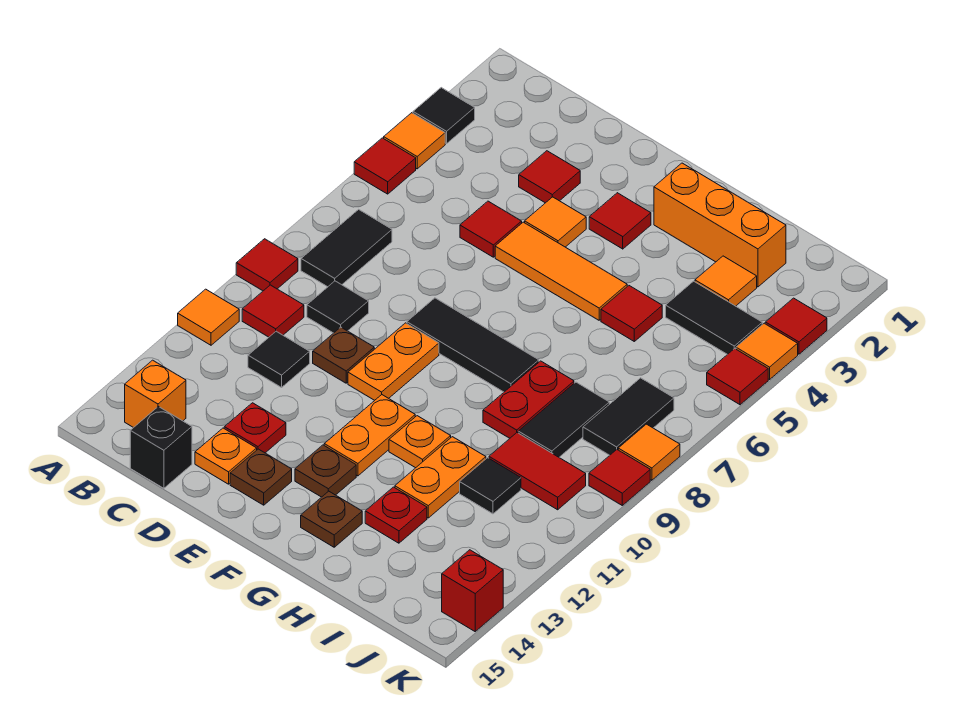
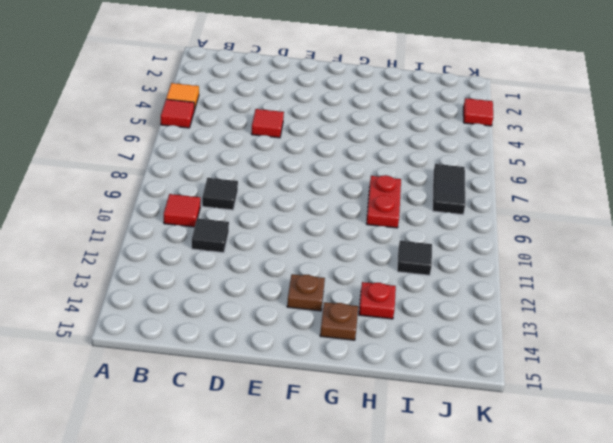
none -> black tile A3 level 1
none -> red tile A9 level 1
none -> orange tile A11 level 1
none -> black tile B7:B8 level 1

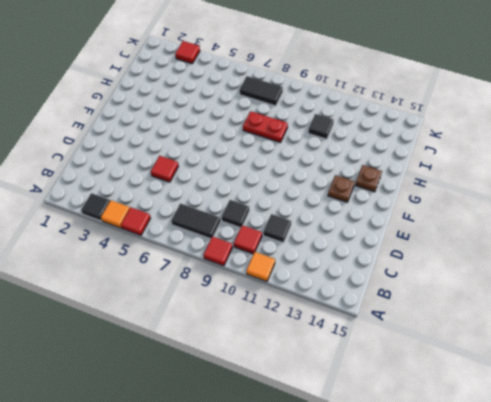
none -> orange brick B14 level 1
none -> black brick C15 level 1
none -> red tile D3 level 1
none -> brown plate D10 level 1

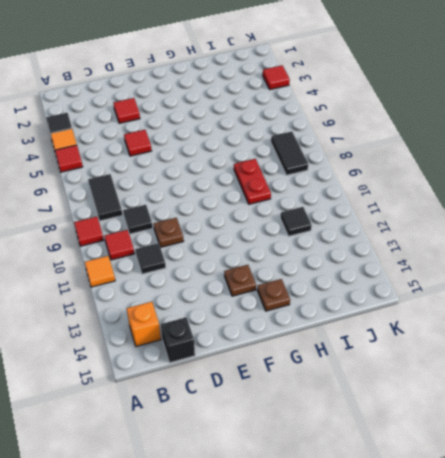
none -> red plate D13 level 1
none -> orange plate D14 level 1
none -> orange tile E4 level 1
none -> orange tile E5:G5 level 1

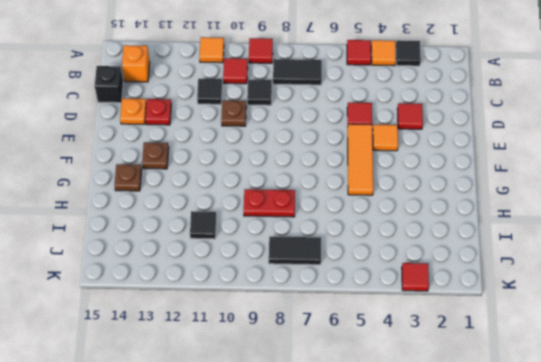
none -> black tile E8:G8 level 1
none -> orange plate E9:E10 level 1
none -> brown plate E14 level 1
none -> red tile F3 level 1

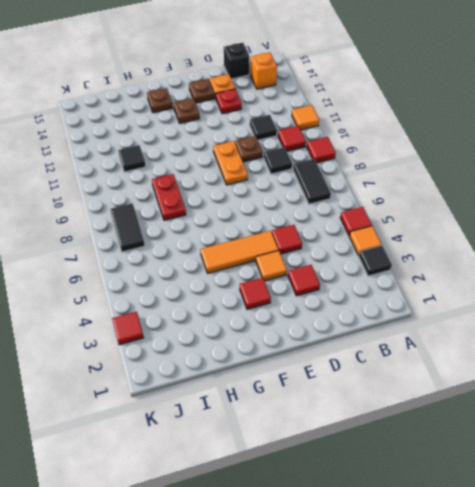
none -> black tile E8:G8 level 1
none -> orange plate F11:F12 level 1
none -> orange brick G2:I2 level 1
none -> orange plate G11 level 1

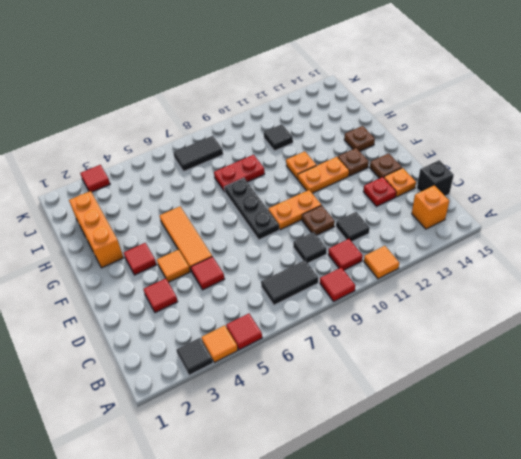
black plate E8:G8 level 1 -> black tile E8:G8 level 1
none -> red tile H5 level 1
none -> orange plate H11:H12 level 1
none -> red plate H13 level 1
none -> orange tile I3 level 1

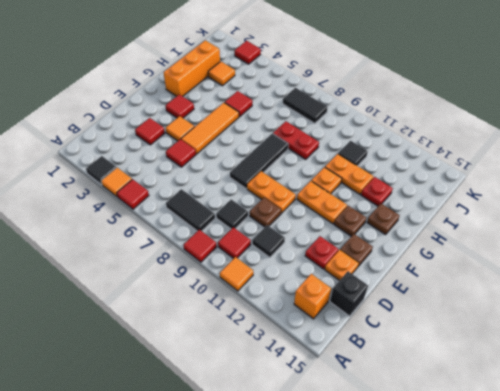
none -> black tile I4:J4 level 1
none -> black tile I8:I9 level 1
none -> red tile I10:J10 level 1
none -> orange tile K4 level 1

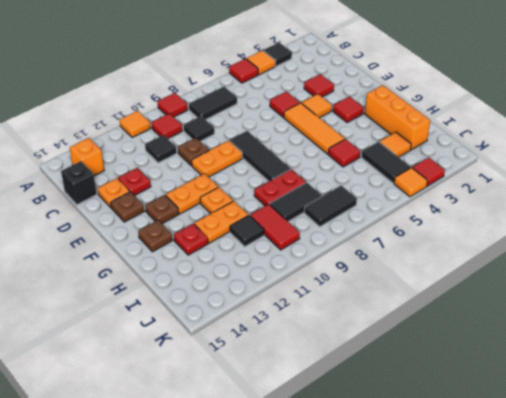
none -> red tile K5 level 1
none -> orange tile K8 level 1
none -> red tile K9 level 1
none -> red brick K14 level 1

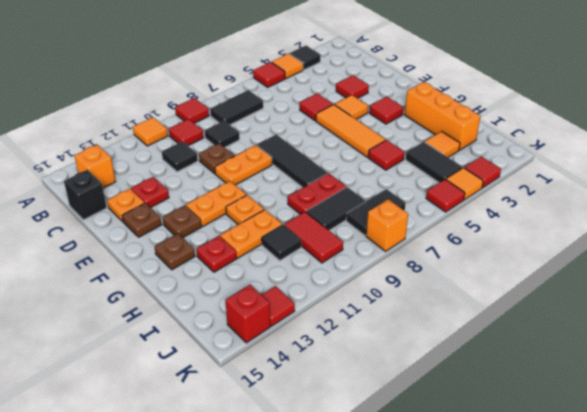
orange brick K8 level 1 -> orange tile K8 level 1
red tile K13 level 1 -> red tile K9 level 1

